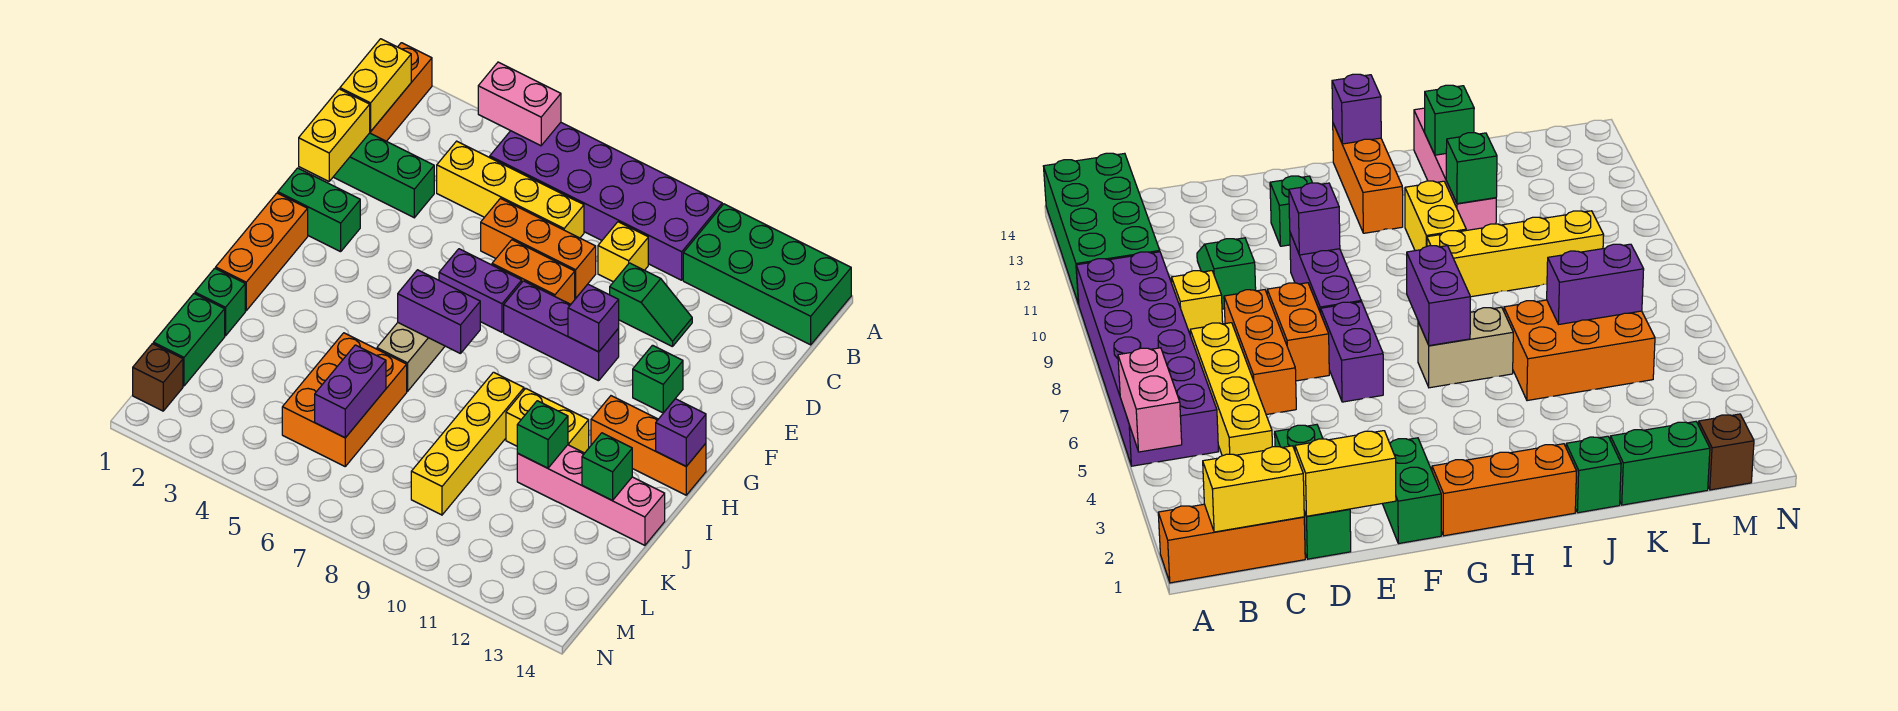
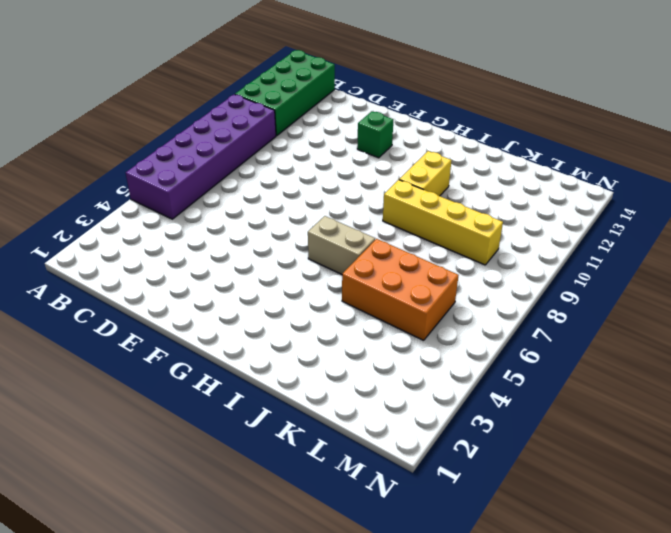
none -> orange brick A1:C1 level 1
none -> yellow brick C4:C7 level 1
none -> yellow brick C9 level 1
none -> green brick D1:D3 level 1

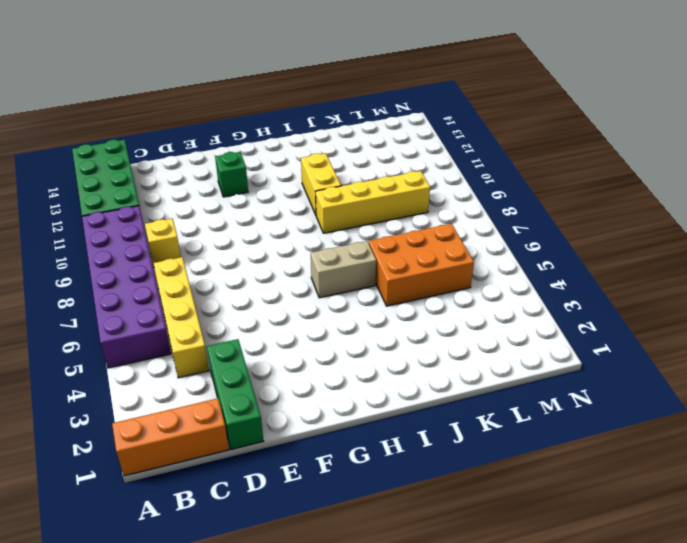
none -> orange brick D6:D8 level 1
none -> green slope D10:D11 level 1 top 10
none -> orange brick E7:E8 level 1
none -> green brick F1:F2 level 1

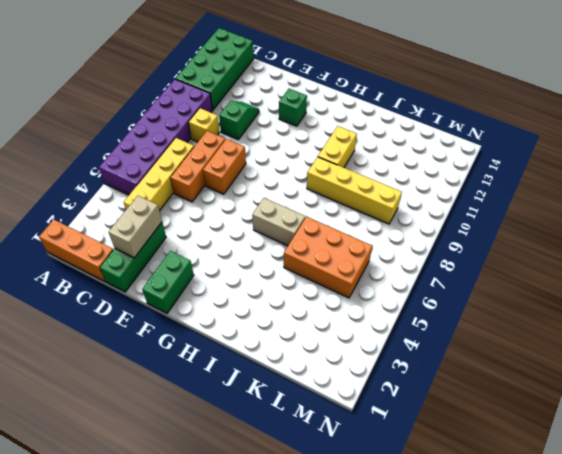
tan brick D2:D3 level 2 -> none
none -> purple brick F6:F7 level 1
none -> purple brick F8:F10 level 1
none -> orange brick G1:I1 level 1
none -> orange brick H12:H14 level 1

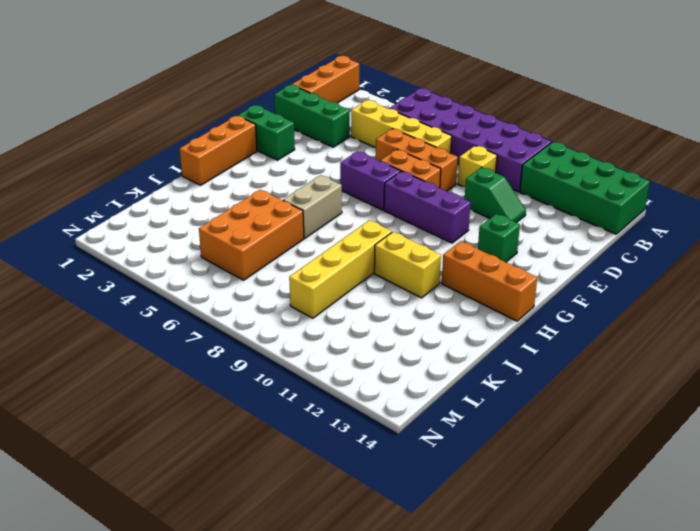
none -> green brick J1 level 1
none -> pink brick J11:J14 level 1
none -> green brick K1:L1 level 1
none -> brown brick M1 level 1

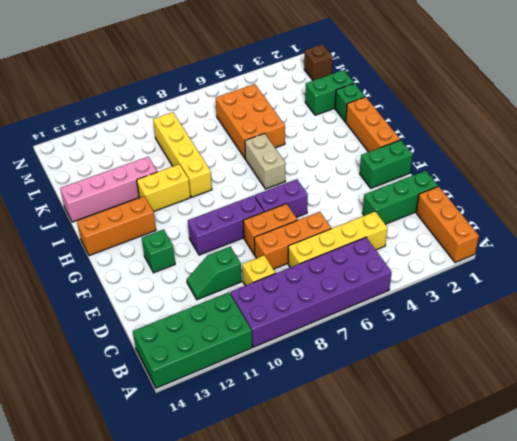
green brick K1:K2 level 1 -> green brick K1:L1 level 1
none -> pink brick A4:A5 level 2
none -> yellow brick B1:C1 level 2
none -> yellow brick D1:E1 level 2
none -> purple brick F10 level 2

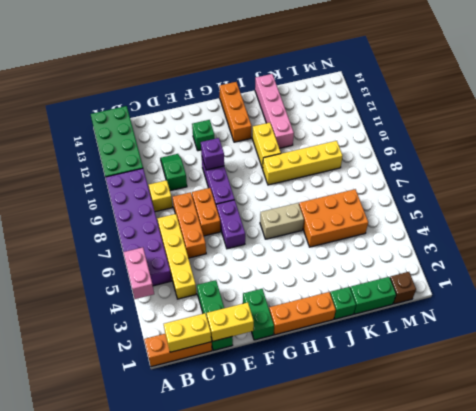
none -> purple brick H6:H7 level 2
none -> purple brick H14 level 2
none -> green brick J11 level 2
none -> green brick J13 level 2

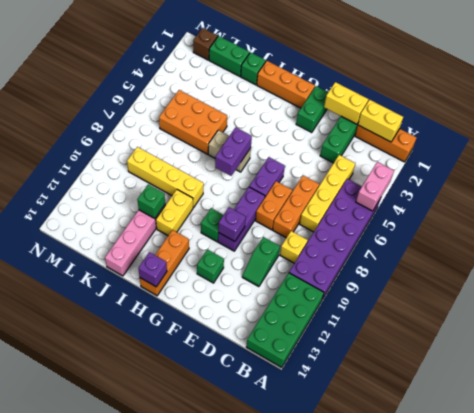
green brick G10 level 1 -> green brick J13 level 2
none -> purple brick K6:L6 level 2

